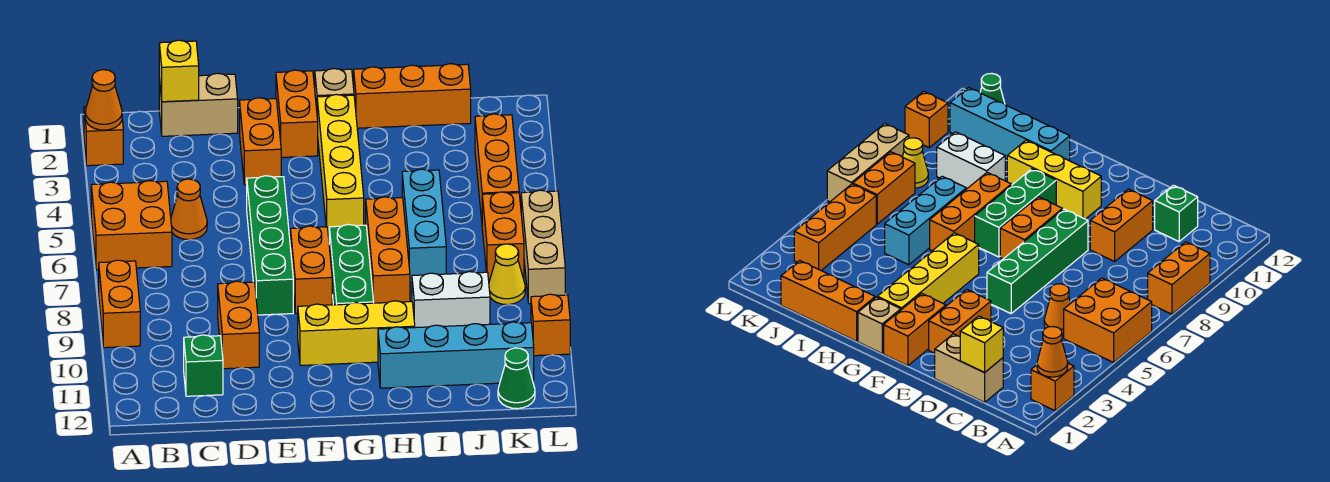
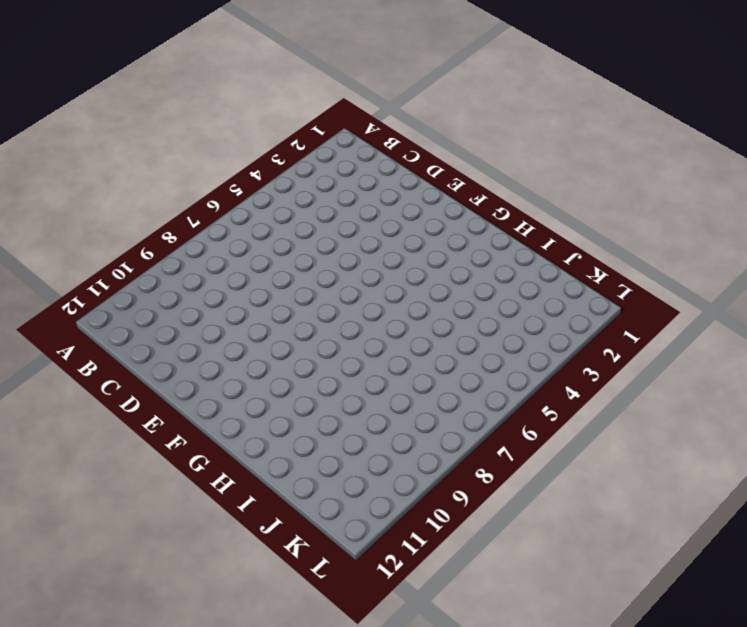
none -> orange brick A2 level 1
none -> orange brick A5:B6 level 1
none -> orange brick A8:A9 level 1

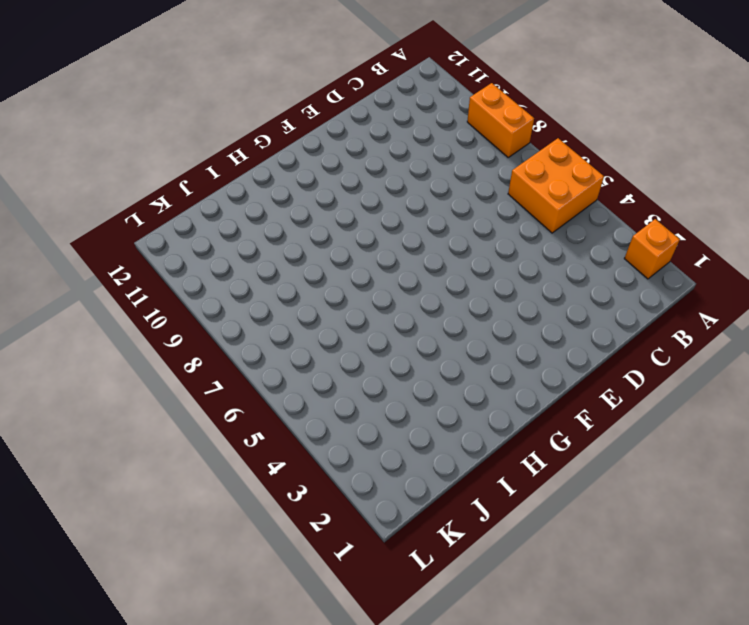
none -> tan brick C1:D1 level 1
none -> orange cone C5 level 1
none -> green brick C11 level 1

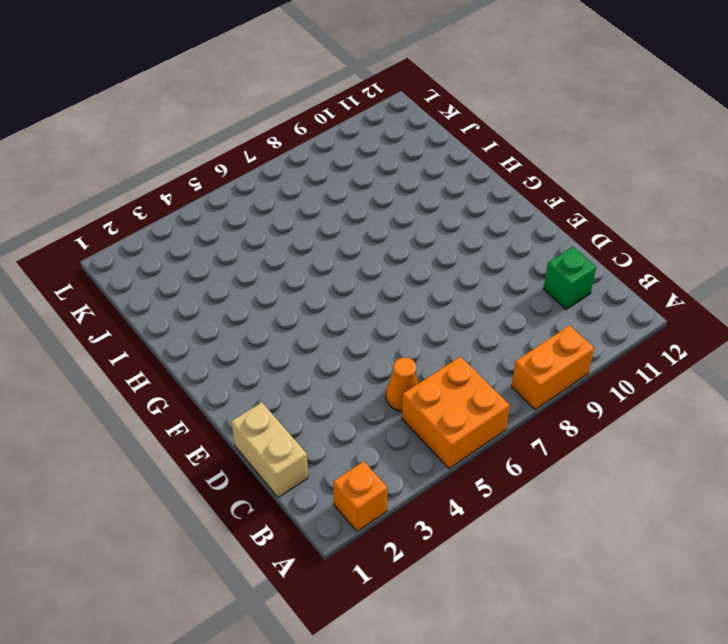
none -> orange brick D9:D10 level 1
none -> orange brick E2:E3 level 1
none -> green brick E5:E8 level 1

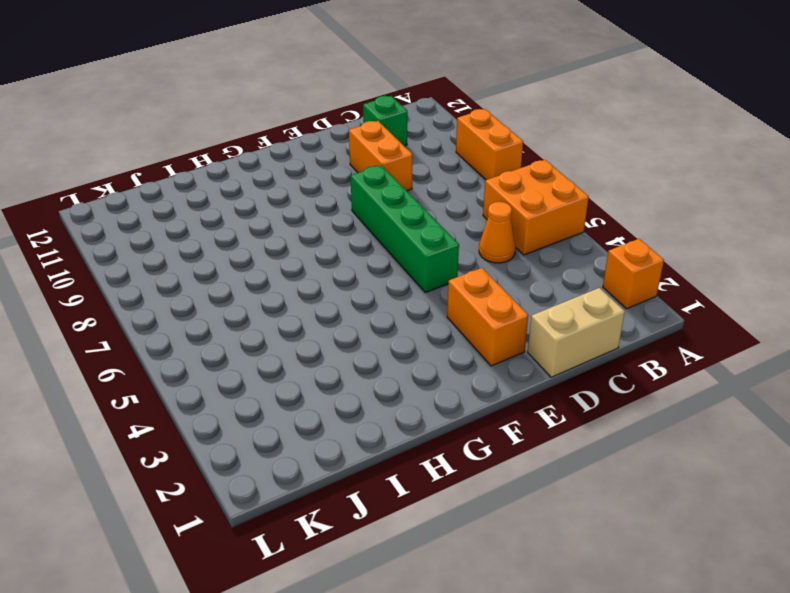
none -> orange brick F1:F2 level 1
none -> orange brick F7:F8 level 1
none -> yellow brick F10:H10 level 1

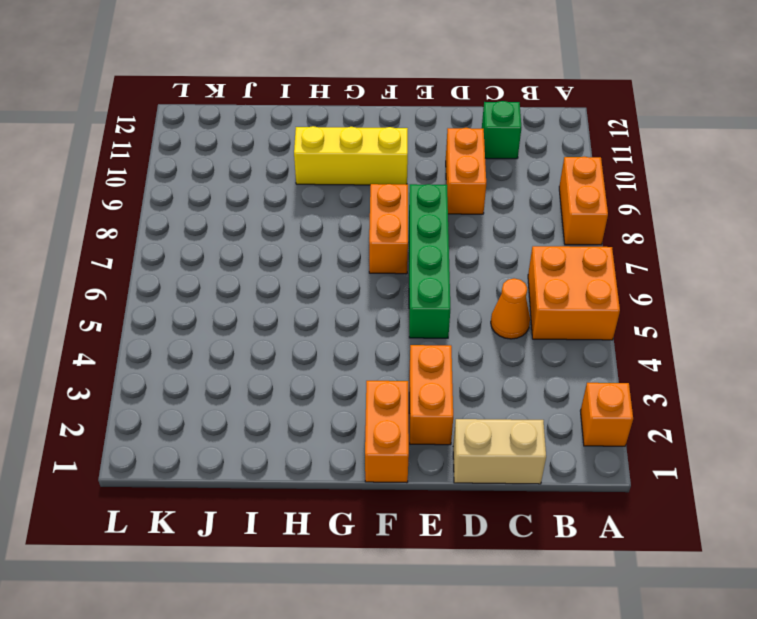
none -> tan brick G1 level 1
none -> yellow brick G2:G5 level 1
none -> green brick G7:G9 level 1

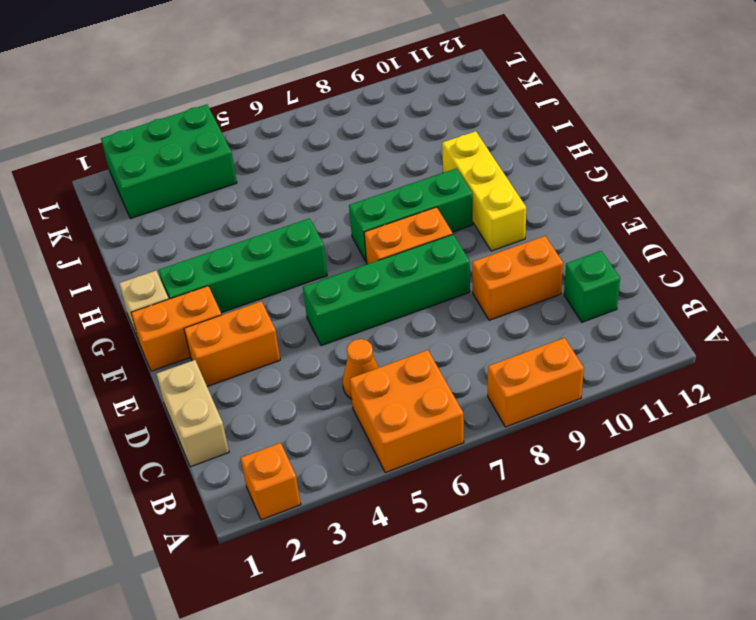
green brick G2:G5 level 1 -> yellow brick G2:G5 level 1
green brick K2:L4 level 1 -> orange brick K3:K5 level 1
none -> orange brick H1:J1 level 1
none -> orange brick H6:H8 level 1
none -> cyan brick H11:K11 level 1

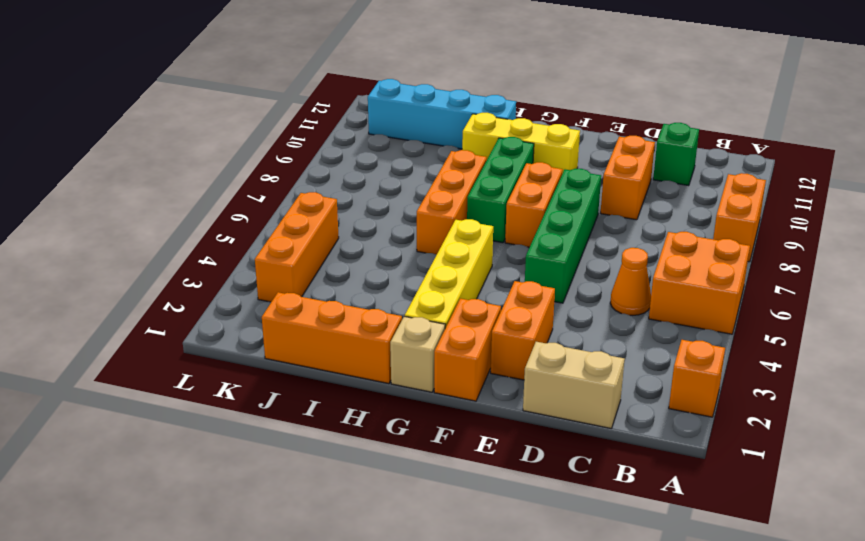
none -> cyan brick I5:I7 level 1
none -> white brick I9:J9 level 1
none -> orange brick K6:K7 level 1

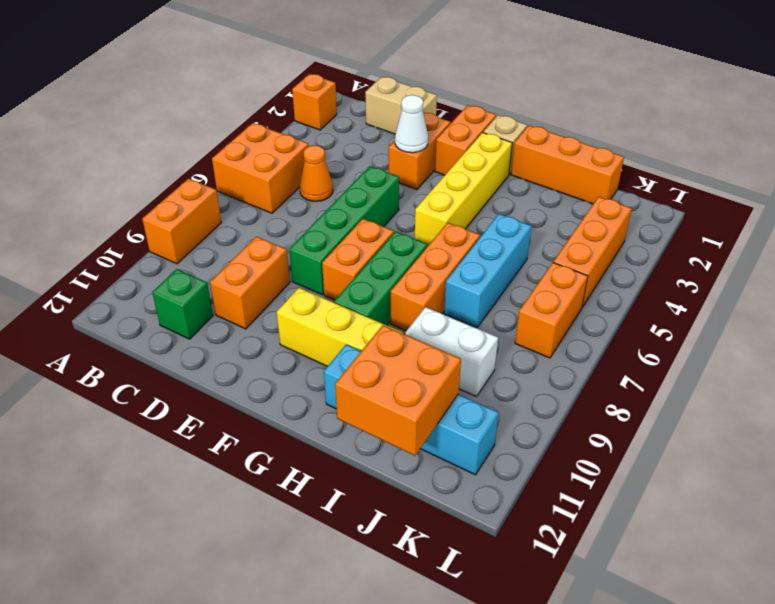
white cone E3 level 2 -> none
orange brick I11:J12 level 2 -> none
none -> yellow cone K8 level 1
none -> green cone K12 level 1
none -> tan brick L6:L8 level 1

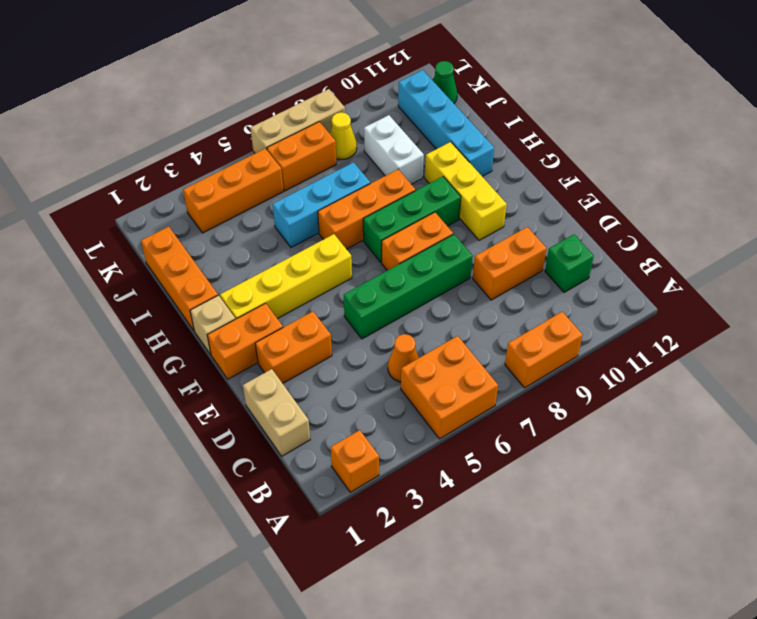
none -> orange brick L10 level 1
none -> orange cone A2 level 2
none -> yellow brick C1 level 2

